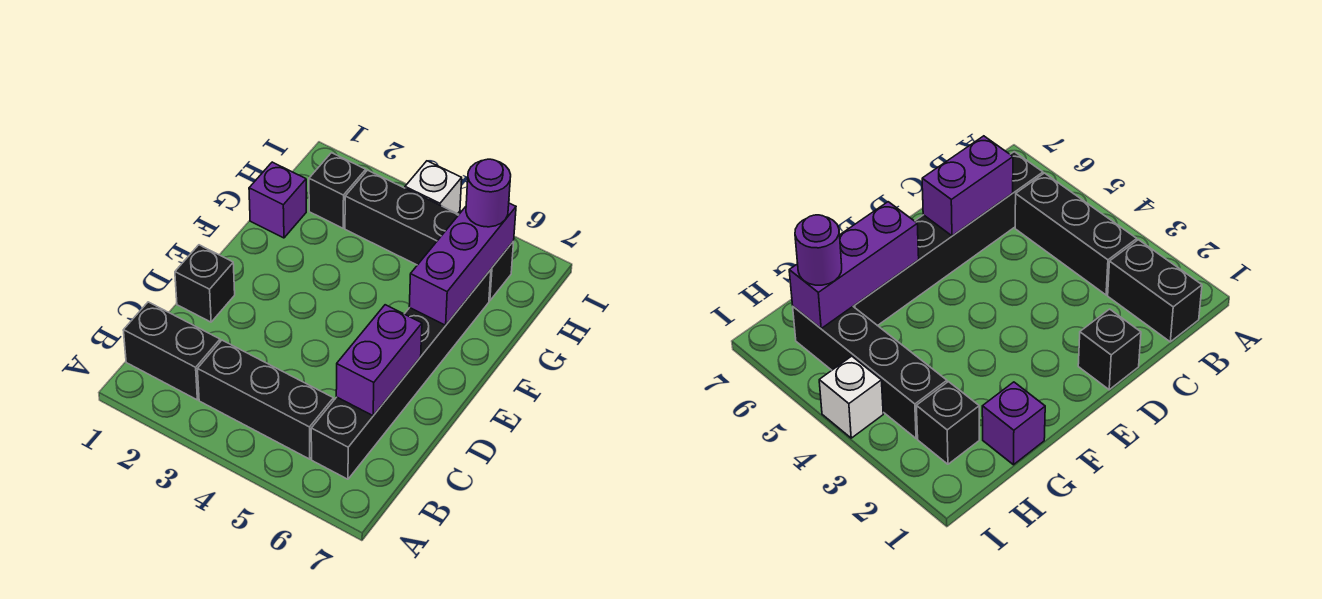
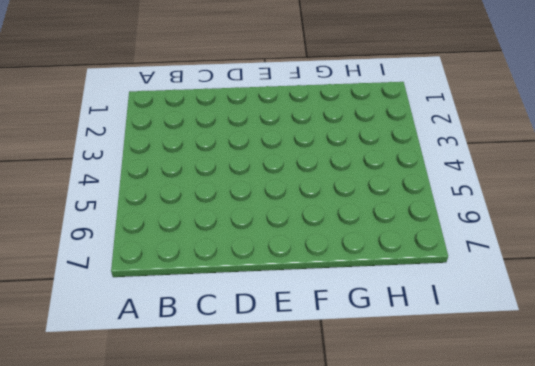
none -> black brick B1:B2 level 1
none -> black brick B3:B5 level 1

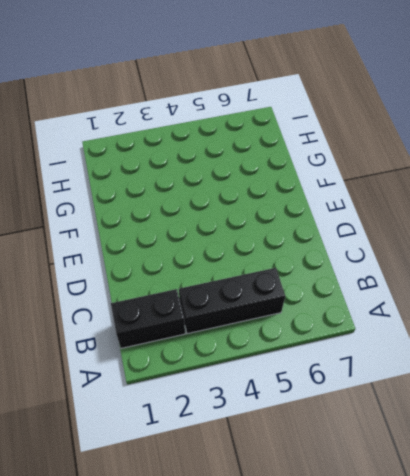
none -> black brick B6:G6 level 1
none -> black brick D1 level 1

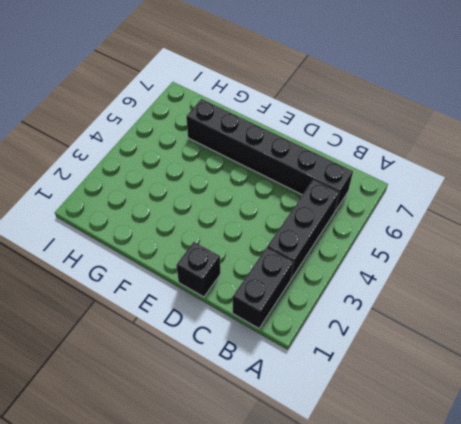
none -> purple brick G1 level 1
none -> black brick H2 level 1

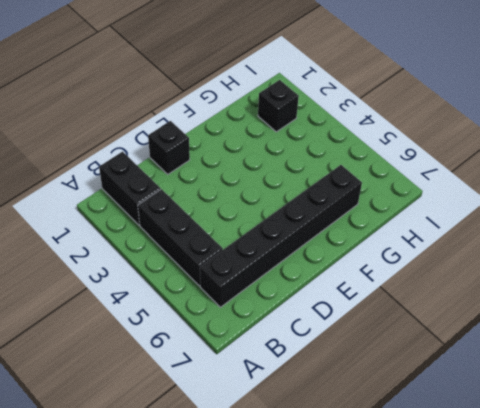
none -> purple brick G1 level 1
none -> black brick H3:H6 level 1

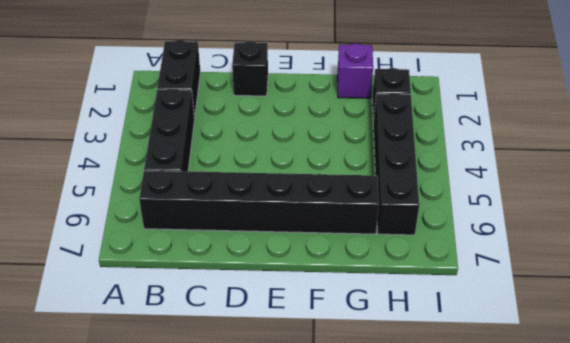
none -> white brick I4 level 1
none -> purple brick C6:D6 level 2

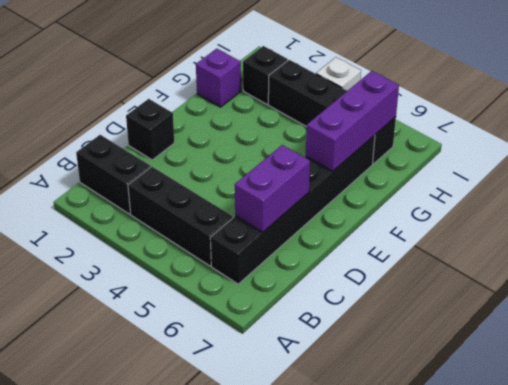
none -> purple round brick H6 level 3

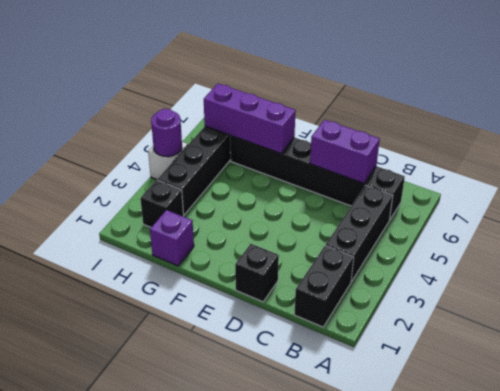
purple round brick I4 level 2 -> purple round brick H6 level 3

